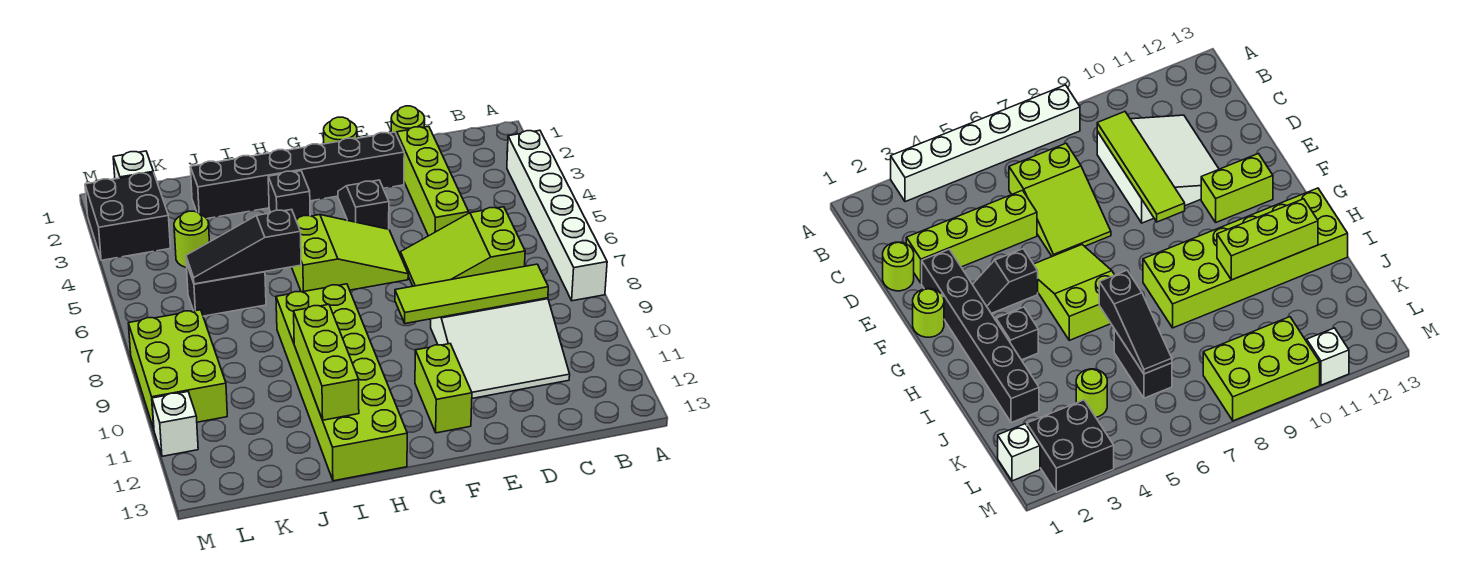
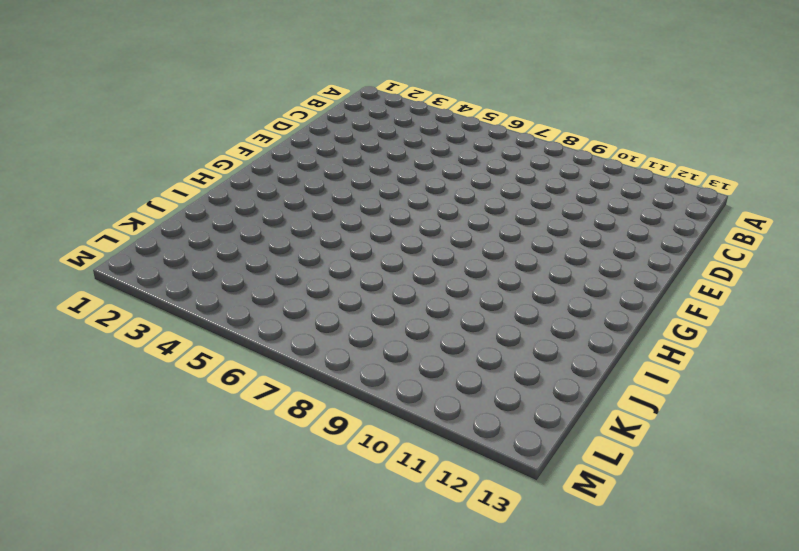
none -> white brick A3:A8 level 1
none -> lime slope C6:E7 level 1 top C
none -> white slope C9:E11 level 1 top 9

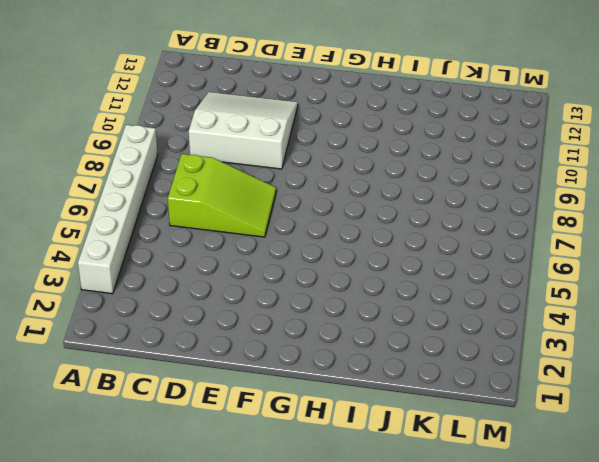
none -> lime round brick D1 level 1
none -> lime brick D2:D5 level 1
none -> black brick E2:J2 level 1

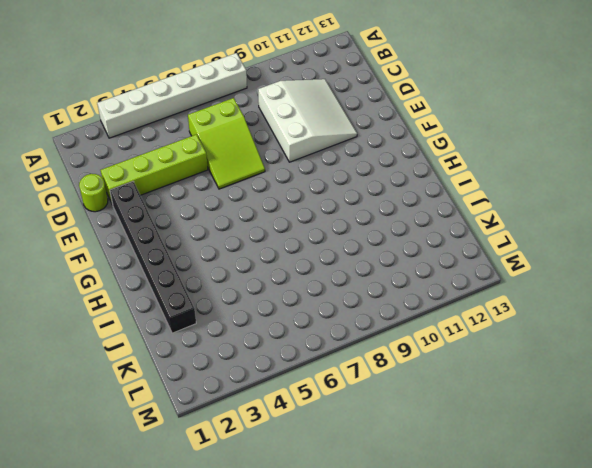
none -> lime round brick F1 level 1
none -> black slope F3:F4 level 1 top 4
none -> lime slope F5:H6 level 1 top H

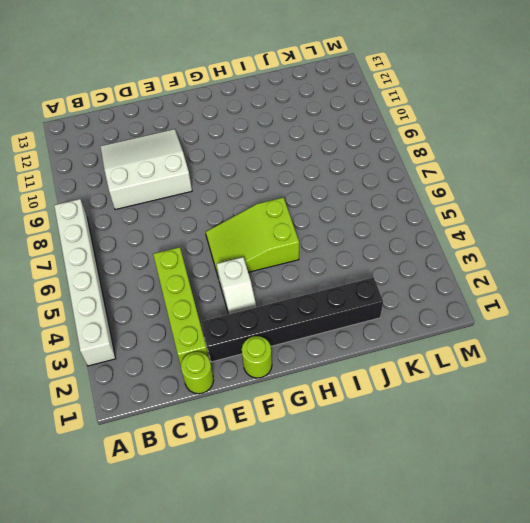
white slope F3:F4 level 1 top 4 -> black slope F3:F4 level 1 top 4
none -> lime slope C6:E7 level 1 top C
none -> lime brick F11:F12 level 1
none -> black brick H3 level 1

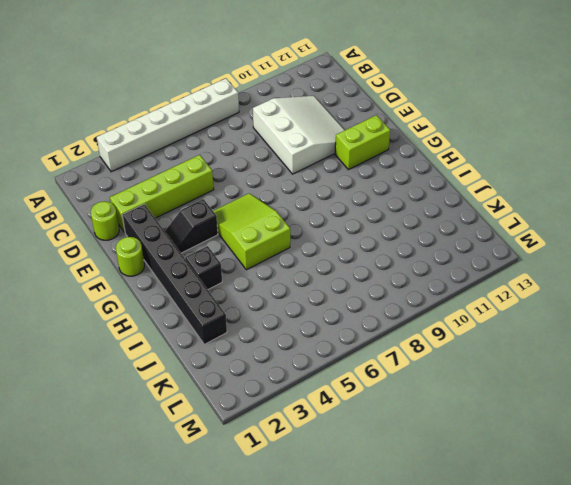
none -> lime slope C6:E7 level 1 top C
none -> lime brick H8:I13 level 1
none -> black brick J6:K6 level 1

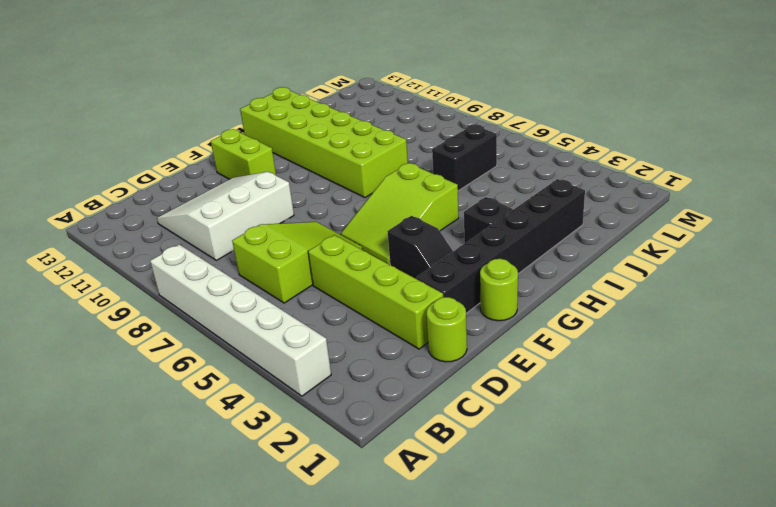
none -> lime round brick K4 level 1
none -> white brick L1 level 1
none -> black brick L2:M3 level 1

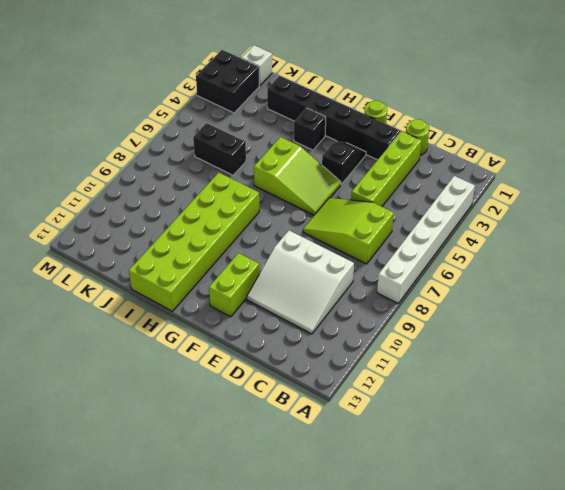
none -> lime round brick K4 level 1
none -> lime brick L8:M10 level 1
none -> white brick M11 level 1

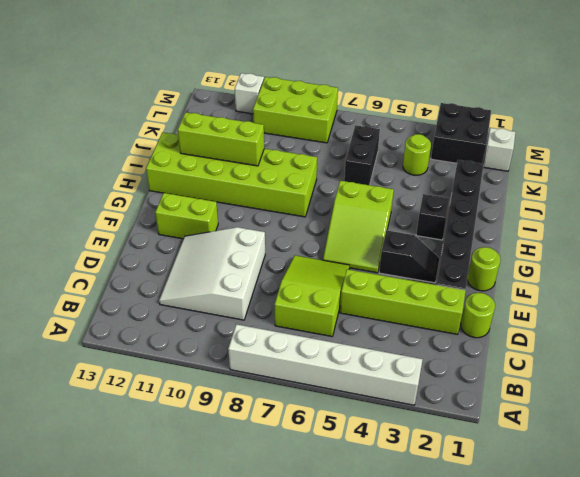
none -> lime tile C9:F9 level 2
none -> black slope I6:K6 level 2 top I

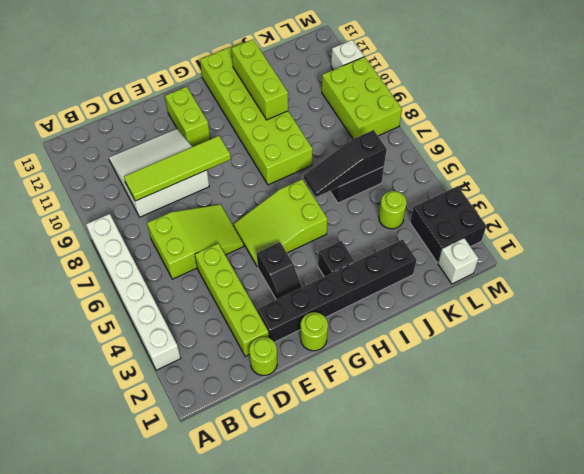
black slope I6:K6 level 2 top K -> black slope I6:K6 level 2 top I

